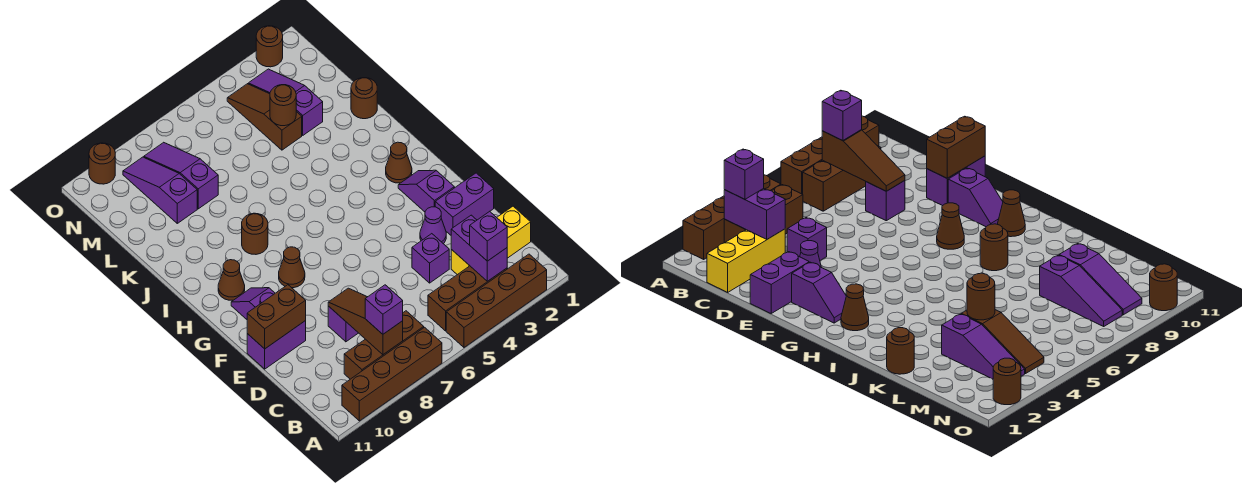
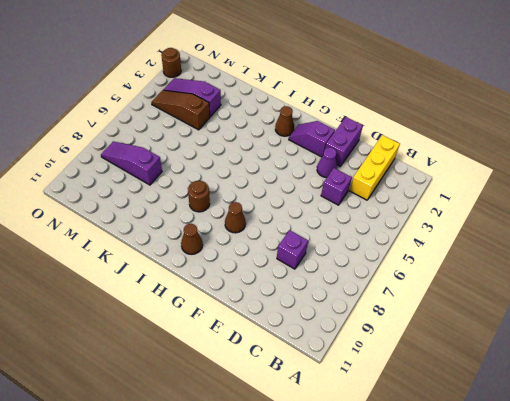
none -> brown brick A2:A5 level 1
none -> brown brick A7:A10 level 1
none -> brown brick B3:B5 level 1

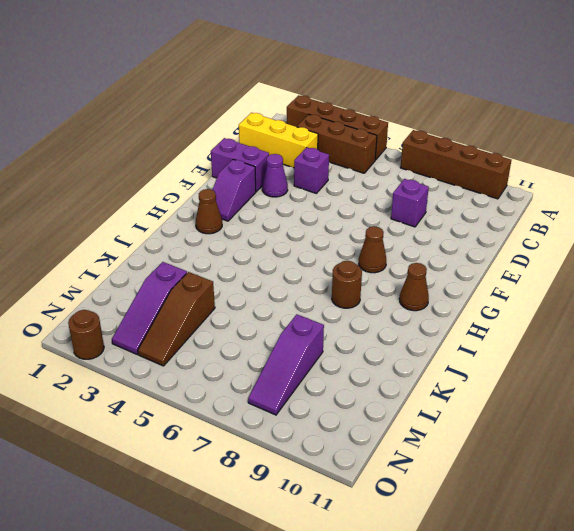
none -> brown brick B7:B9 level 1
none -> purple brick E10:E11 level 1
none -> purple slope F10:G10 level 1 top F

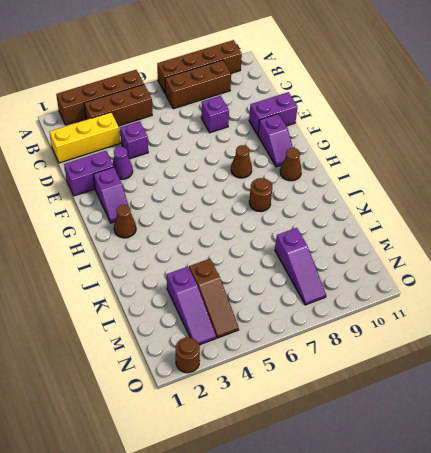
none -> brown round brick K1 level 1
none -> purple slope L9:N9 level 1 top L
none -> brown round brick O10 level 1

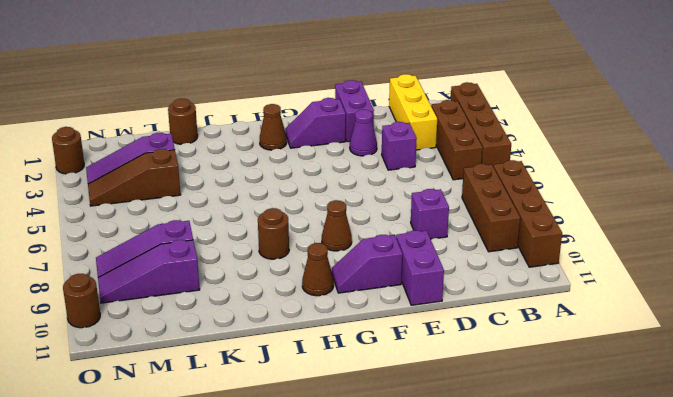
none -> purple brick B3:C3 level 2
none -> brown slope B8:D8 level 2 top B
none -> brown brick E10:E11 level 2

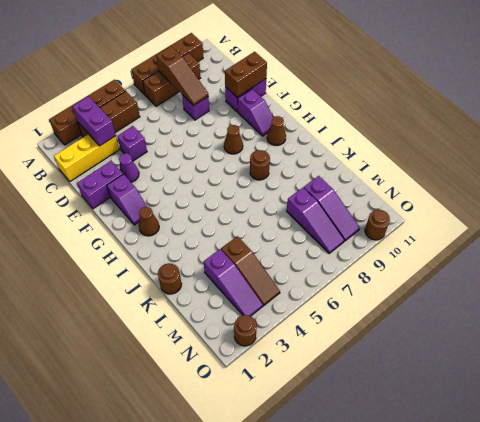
none -> brown round brick L4 level 2
none -> purple brick B3 level 3
none -> purple brick B8 level 3

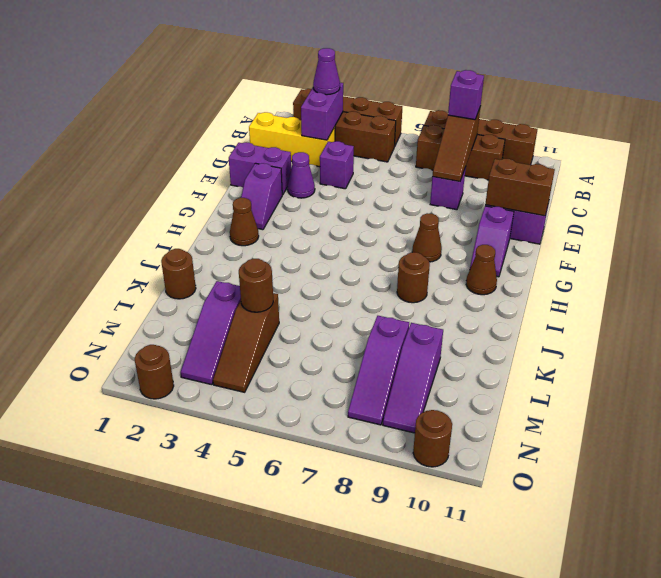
purple cone B3 level 3 -> purple brick B3 level 3

